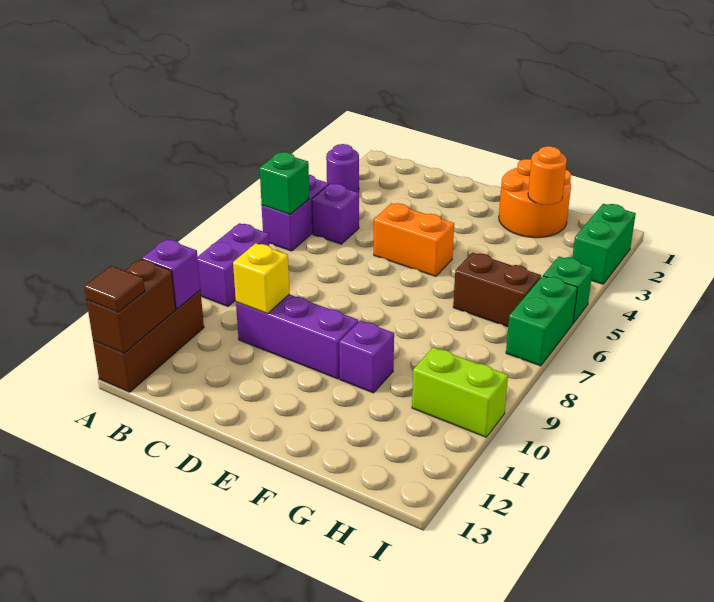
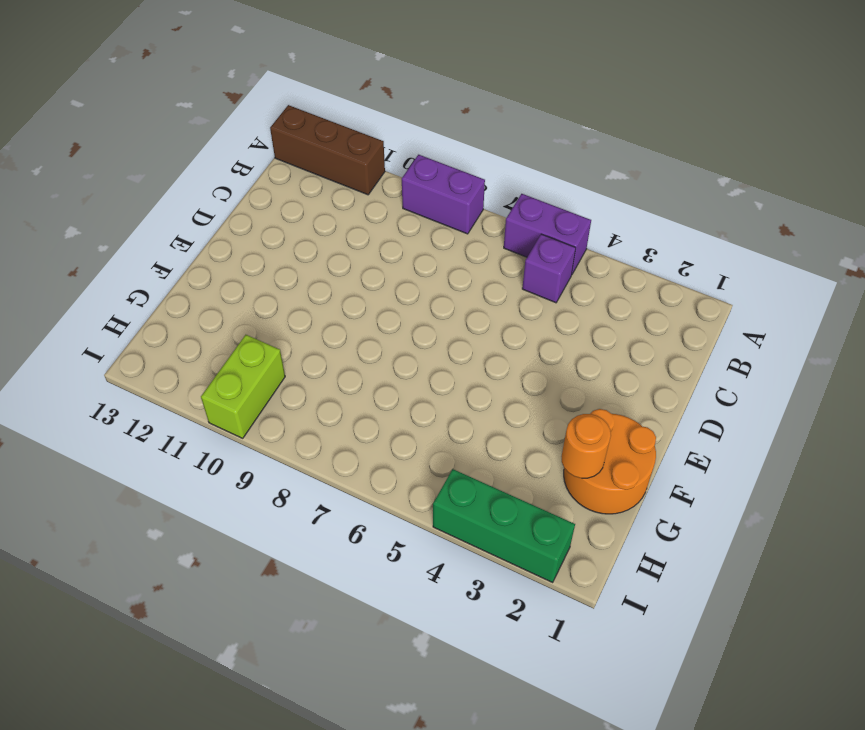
green brick I2:I4 level 1 -> green brick I2:I3 level 1
none -> purple round brick A3 level 1
none -> purple brick C10:E10 level 1
none -> orange brick D5:E5 level 1

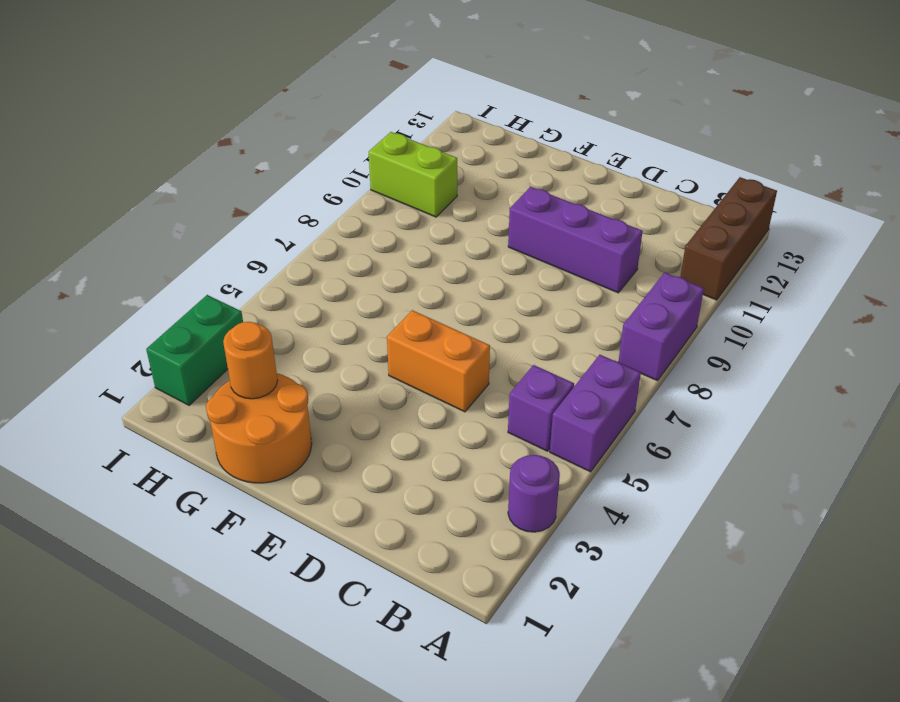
none -> purple brick F10 level 1
none -> brown brick G6:H6 level 1
none -> green brick I5 level 1

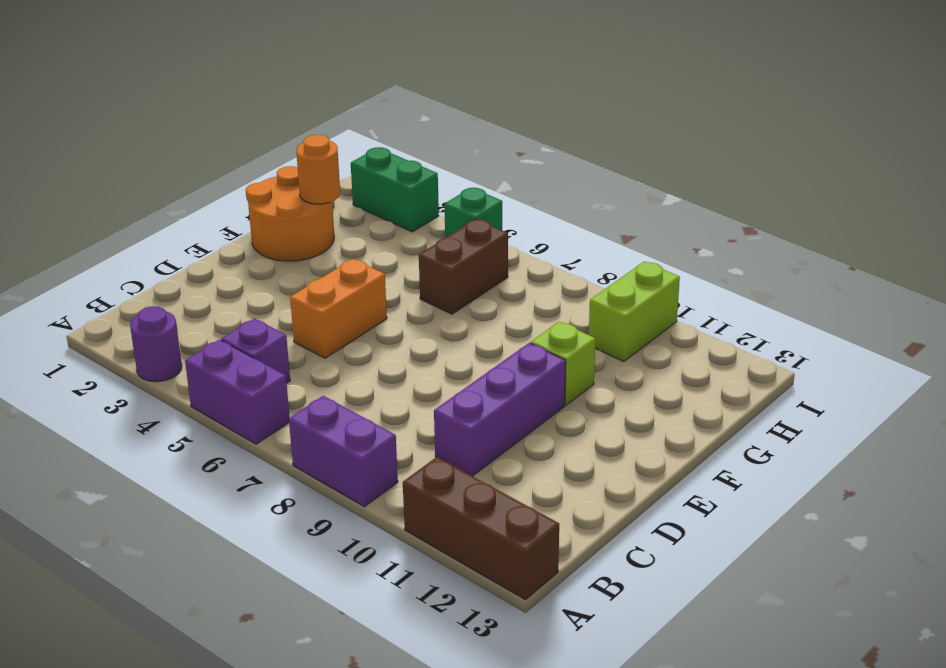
lime brick F10 level 1 -> purple brick F10 level 1
none -> green brick I6:I7 level 1
none -> green brick A6 level 2
none -> purple brick A11 level 2

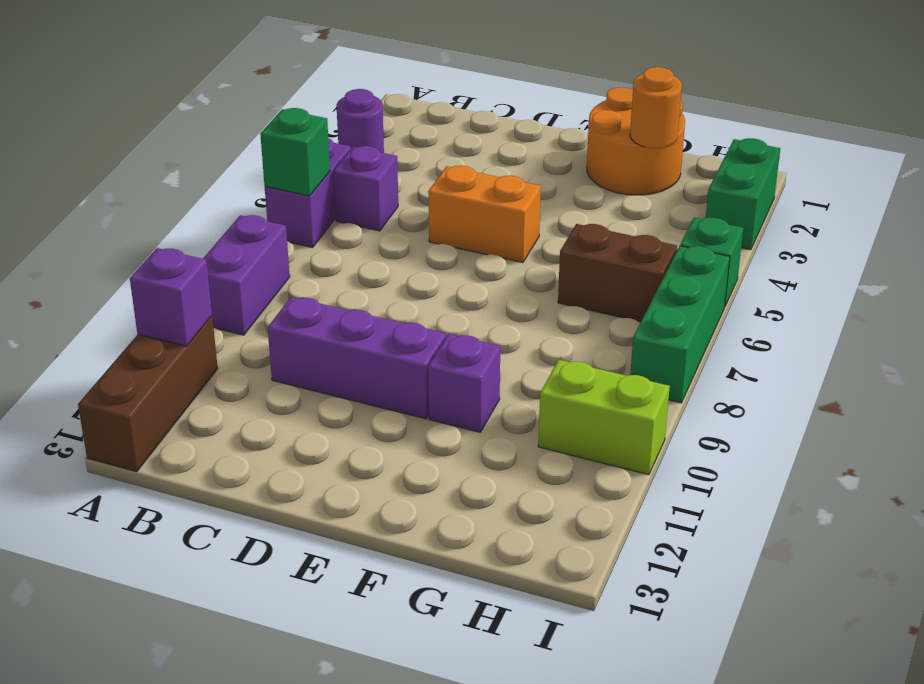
green brick I6:I8 level 1 -> green brick I6:I7 level 1
none -> brown brick A12:A13 level 2
none -> yellow brick C10 level 2
none -> brown tile A13 level 3

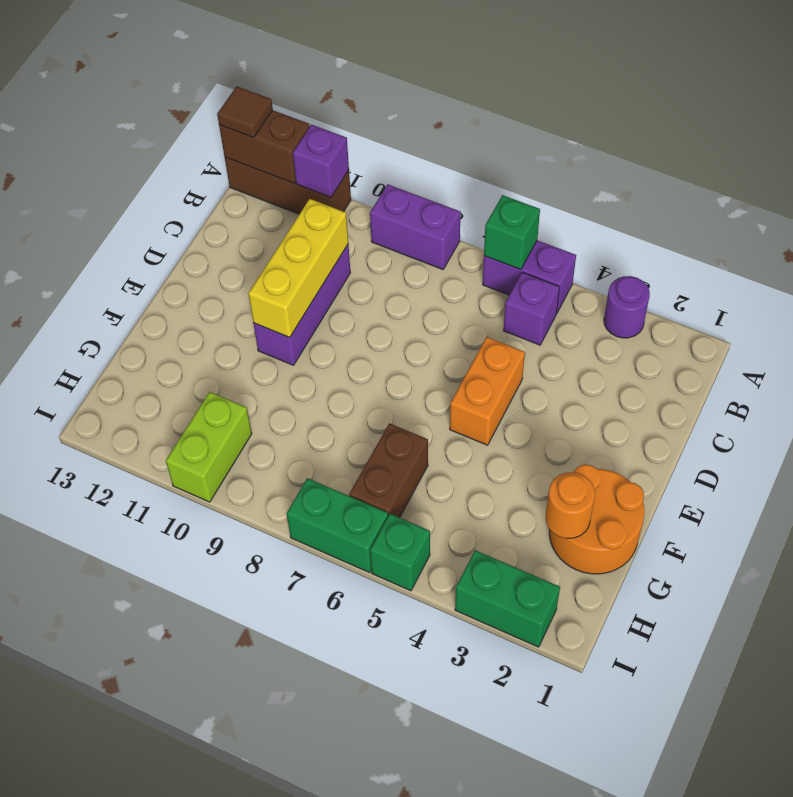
yellow brick C10:E10 level 2 -> yellow brick C10 level 2
none -> purple brick F10 level 1

